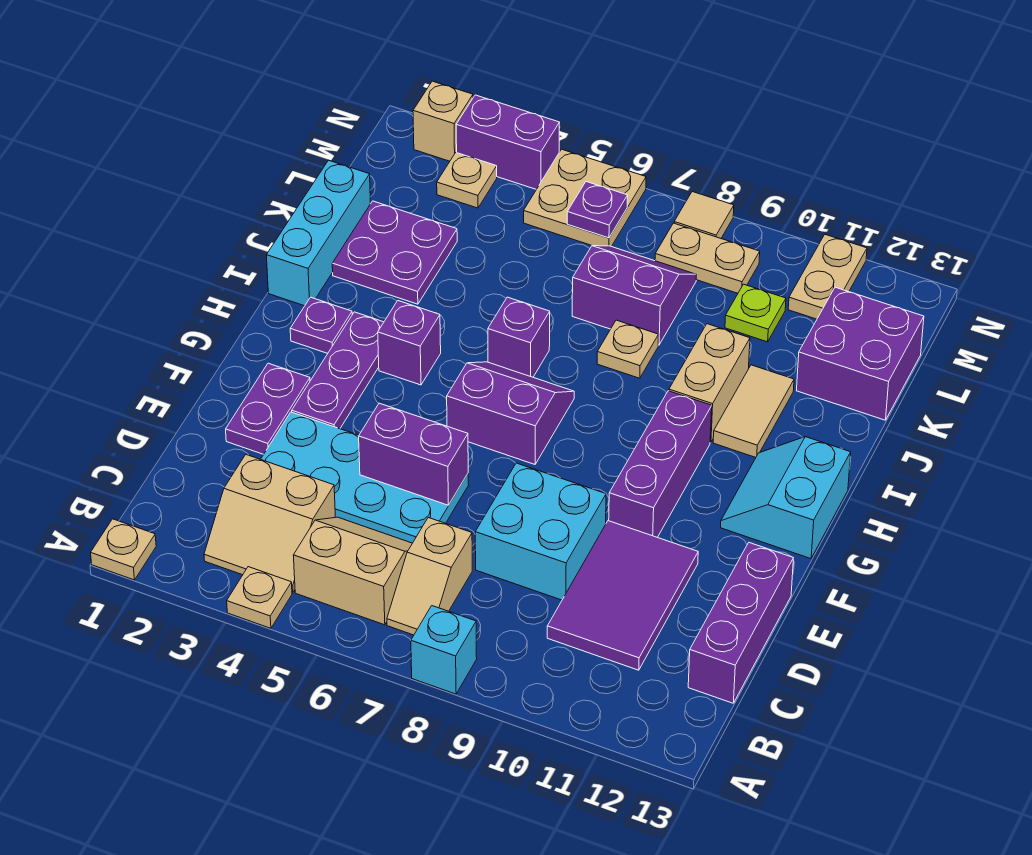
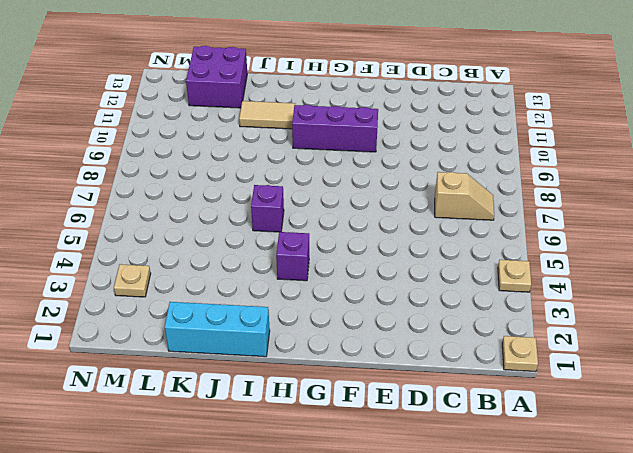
none -> cyan brick A8 level 1
none -> tan slope B3:C4 level 1 top C
none -> tan slope B5:C6 level 1 top B
none -> purple tile C10:E11 level 1

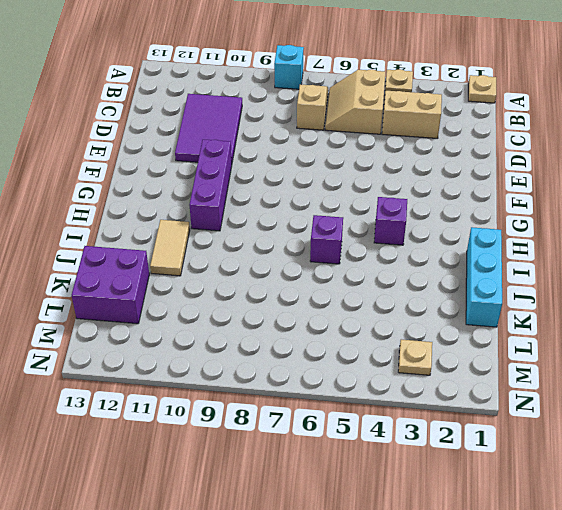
tan slope B5:C6 level 1 top 5 -> tan slope B5:C6 level 1 top B
none -> purple brick C13:E13 level 1
none -> cyan plate D3:E6 level 1
none -> cyan brick D8:E9 level 1
none -> purple plate E2:F2 level 1

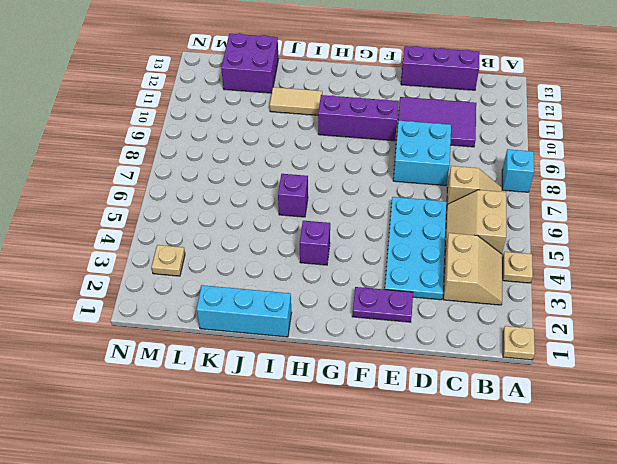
none -> purple plate F3:H3 level 1
none -> purple slope G6:H7 level 1 top G
none -> cyan slope G12:H13 level 1 top 13
none -> purple plate H2 level 1

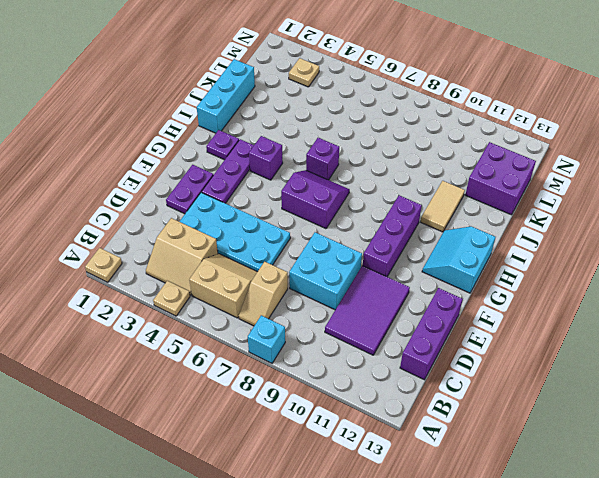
none -> tan brick I10:J10 level 1
none -> purple plate J2:K3 level 1
none -> tan plate J8 level 1
none -> purple slope K7:L8 level 1 top K

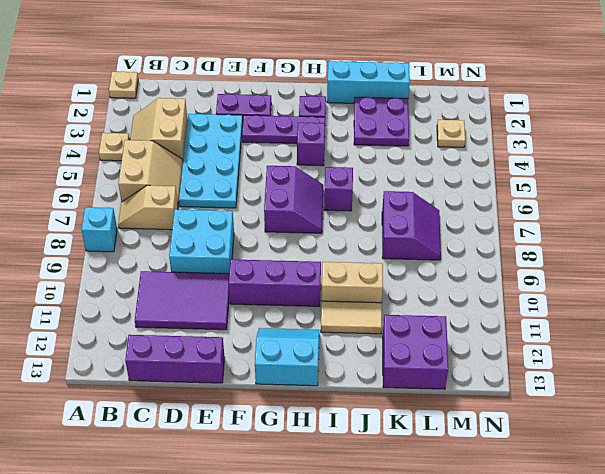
none -> tan plate J8 level 1
none -> lime plate L10 level 1
none -> tan plate M5:N6 level 1
none -> tan plate M8:M9 level 1

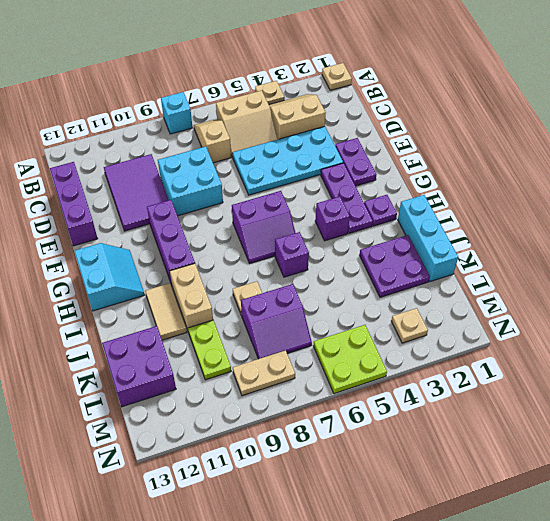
lime plate K10:L10 level 1 -> lime plate L10 level 1
lime plate M5:N6 level 1 -> tan plate M5:N6 level 1
none -> tan plate M11:N11 level 1
none -> tan brick N2 level 1
none -> purple brick N3:N4 level 1
none -> tan tile N8 level 1

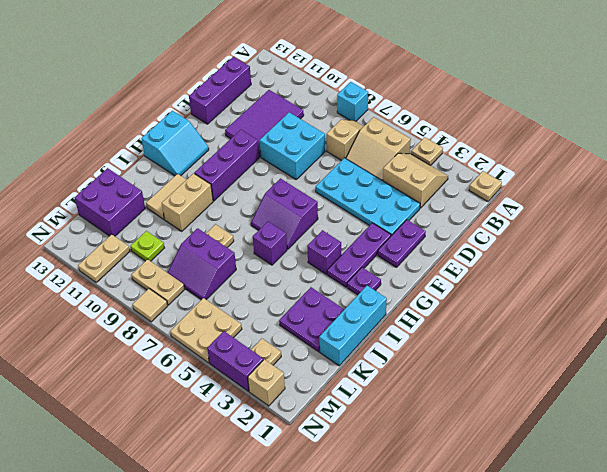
none -> purple brick E5:E6 level 2
none -> purple plate M6 level 2

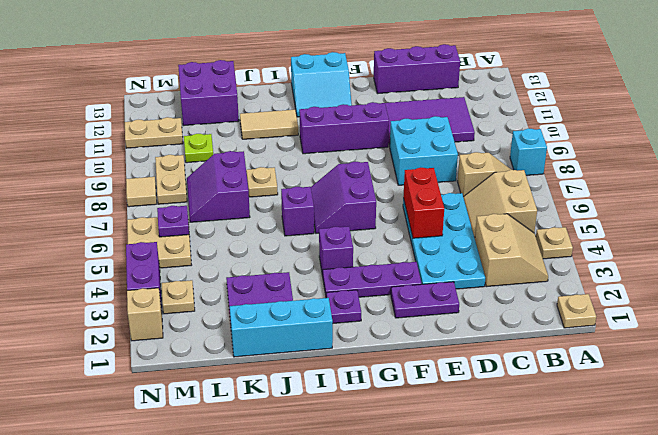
red brick E5:E6 level 2 -> purple brick E5:E6 level 2
none -> tan brick I10:J10 level 1

